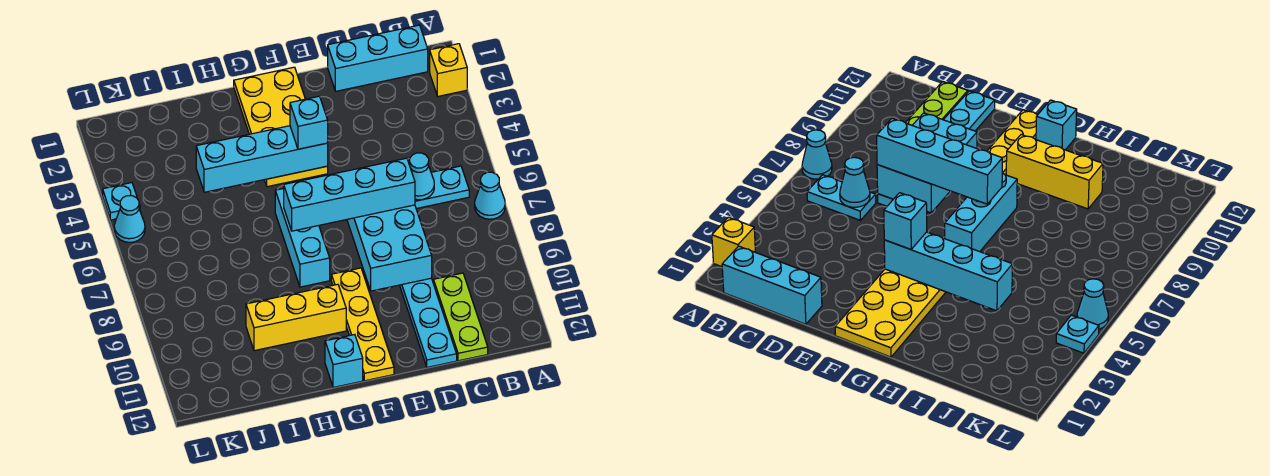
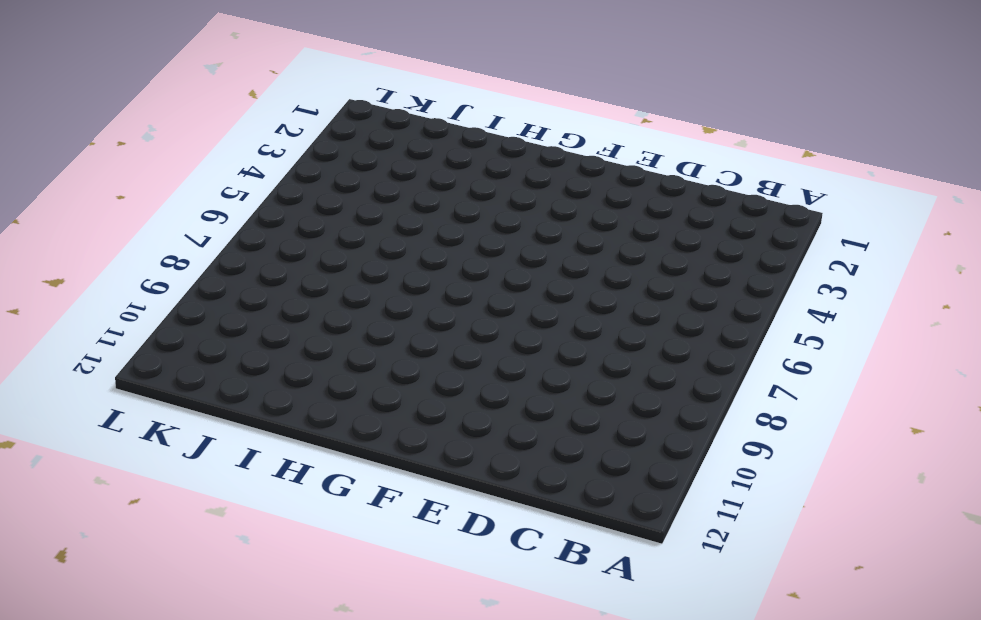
none -> yellow brick A2 level 1
none -> cyan cone A7 level 1
none -> cyan brick B1:D1 level 1

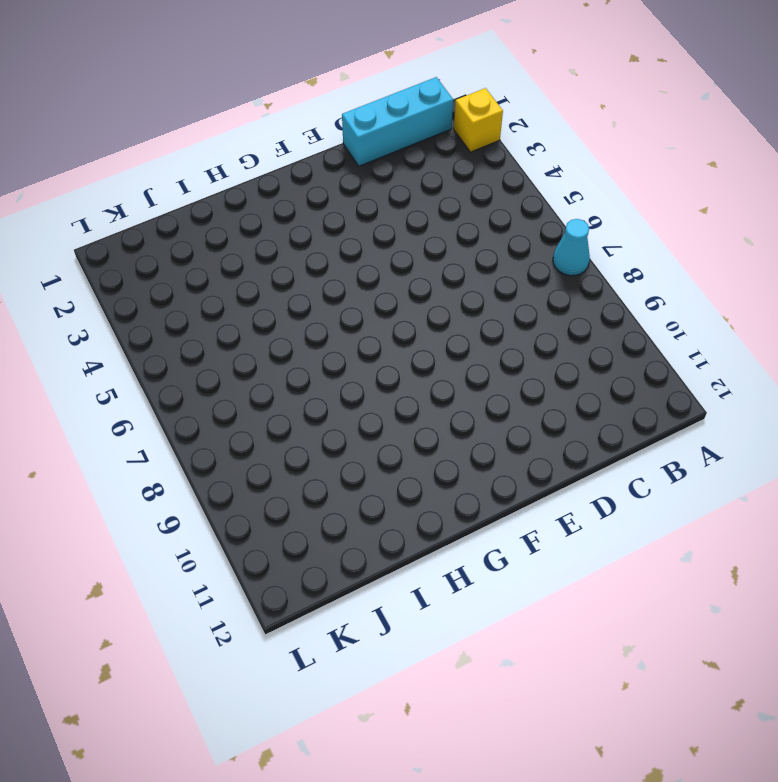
none -> cyan plate B6:C6 level 1
none -> lime plate C10:C12 level 1
none -> cyan plate D7:D12 level 1

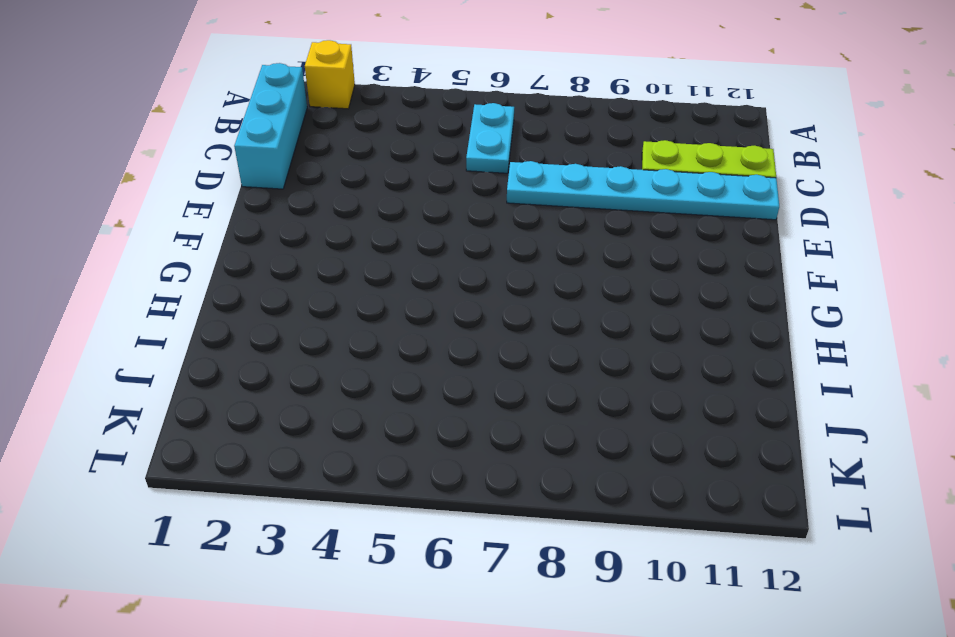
none -> cyan cone A7 level 1
none -> yellow plate F1:G4 level 1
none -> yellow plate F9:F12 level 1

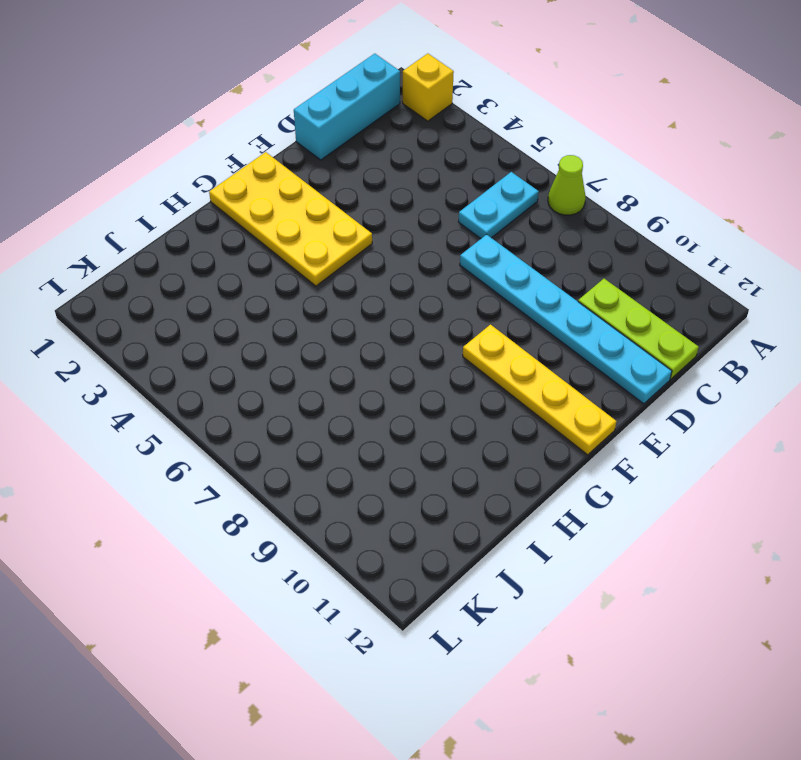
lime cone A7 level 1 -> cyan cone A7 level 1
none -> cyan brick G6:G8 level 1
none -> yellow brick G10:I10 level 1
none -> cyan brick G12 level 1

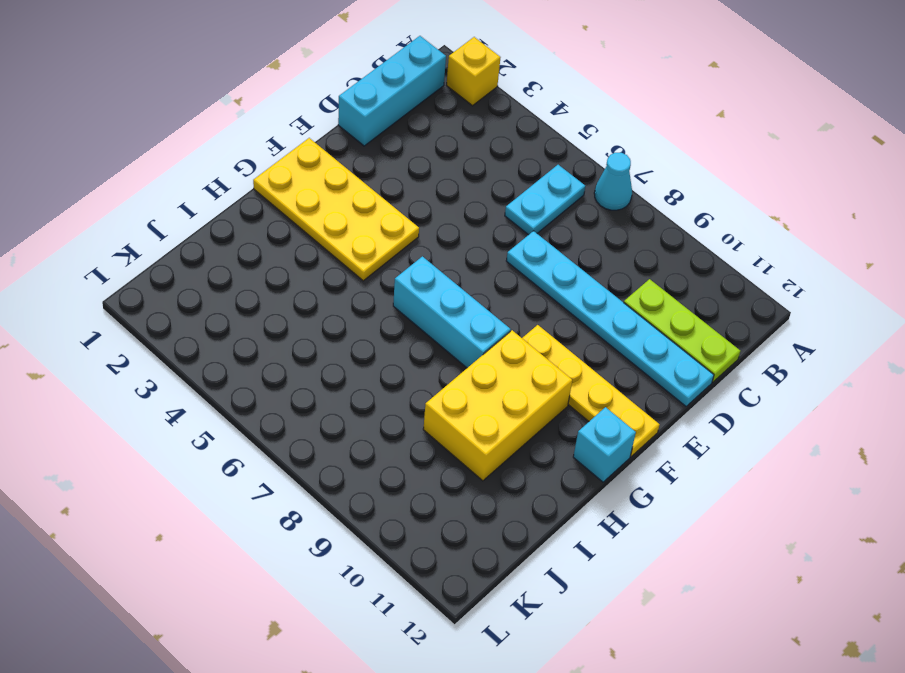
yellow brick G9:I10 level 1 -> yellow brick G10:I10 level 1
none -> cyan plate L4 level 1
none -> cyan cone L5 level 1
none -> cyan cone C6 level 2

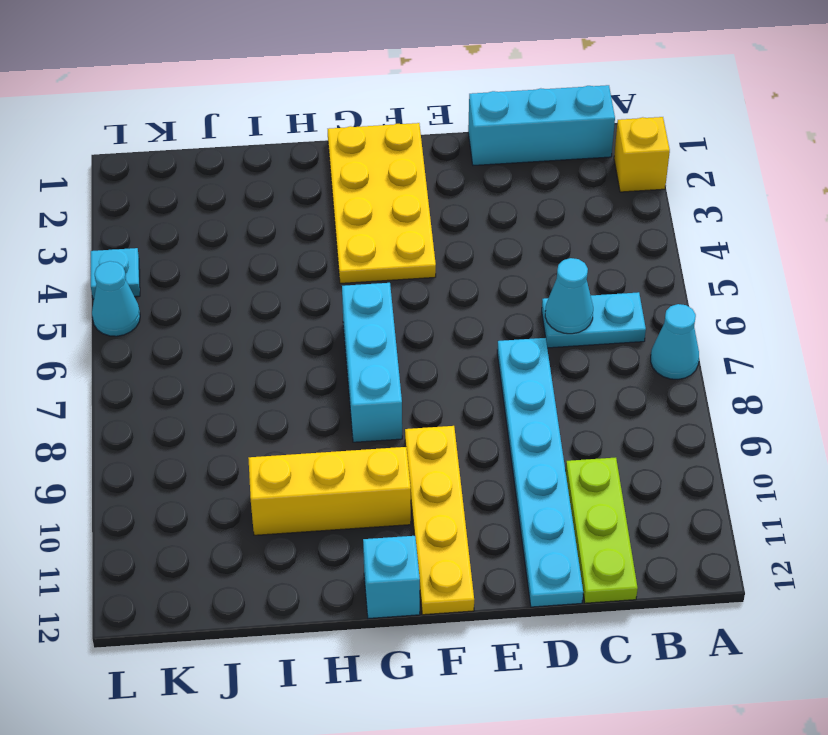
none -> cyan brick D7:E9 level 2
none -> cyan brick F4:I4 level 2
none -> cyan brick D7:G7 level 3

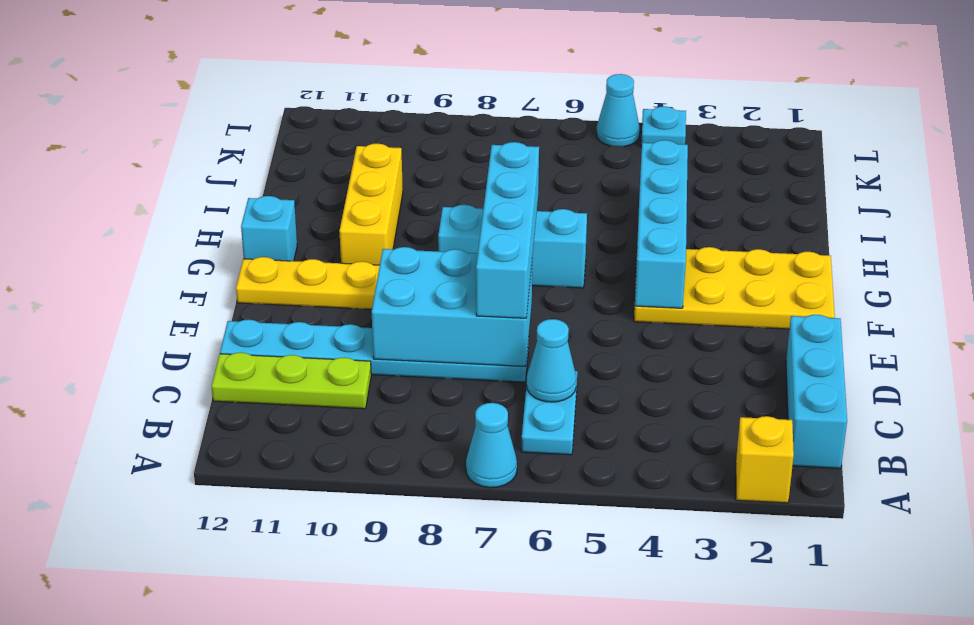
none -> cyan brick F4 level 3

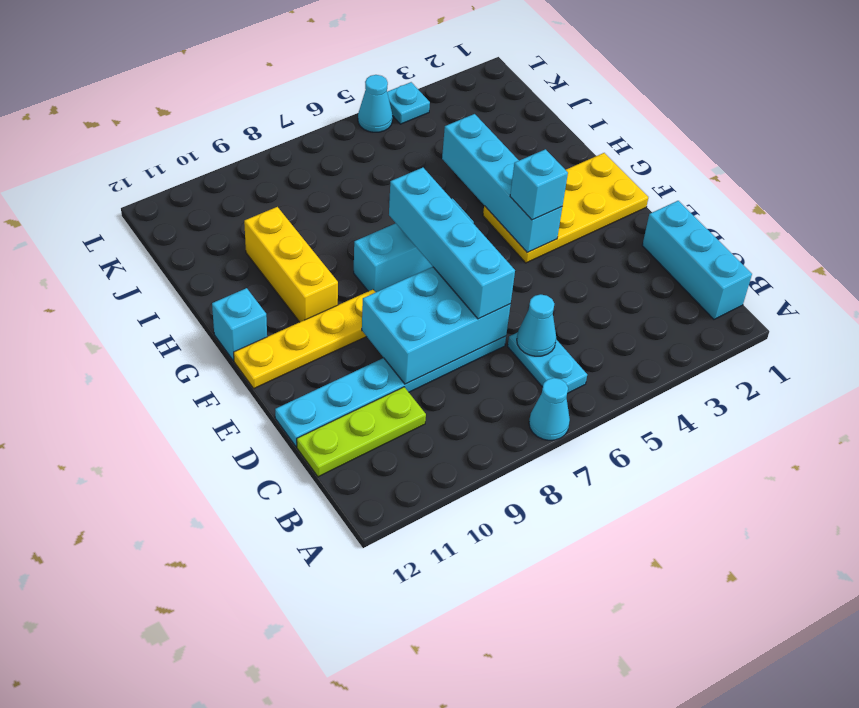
none -> yellow brick A2 level 1

